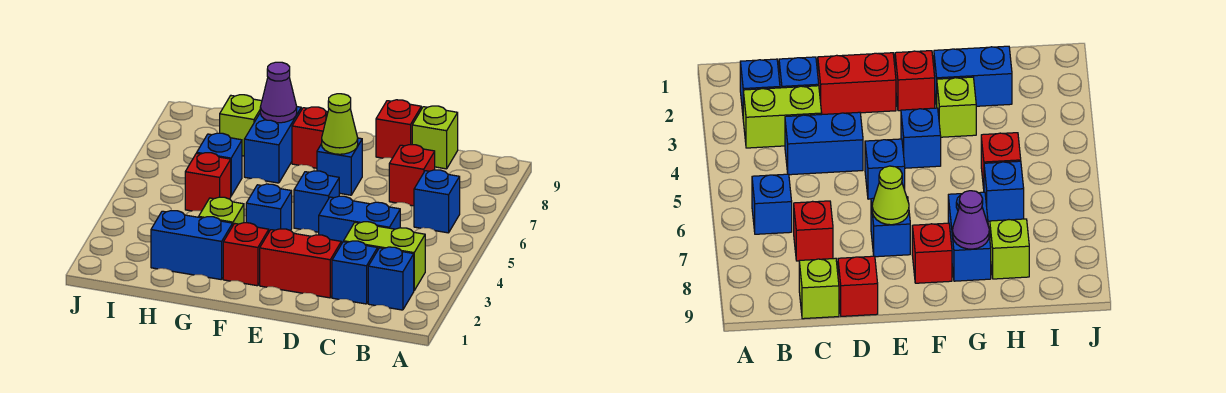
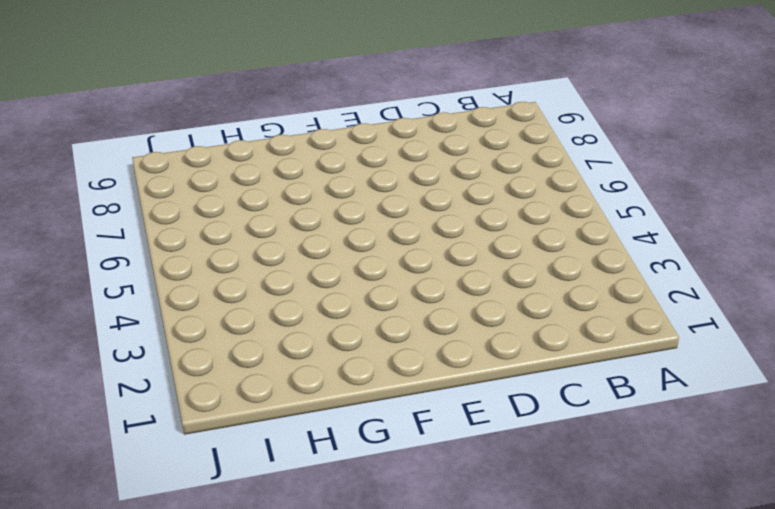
none -> blue brick B2 level 1
none -> lime brick B3:C3 level 1
none -> blue brick B6 level 1

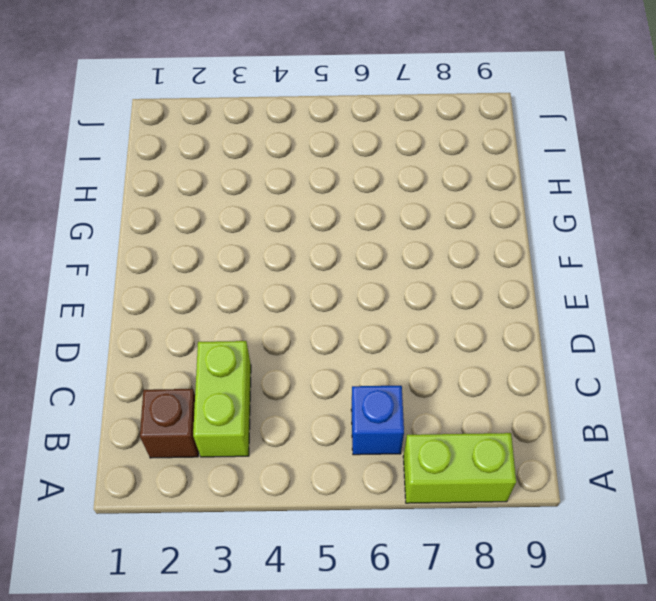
lime brick A7:A8 level 1 -> none
brown brick B2 level 1 -> blue brick B2 level 1
none -> blue brick C2 level 1
none -> blue brick C4:D4 level 1
none -> red brick C7 level 1

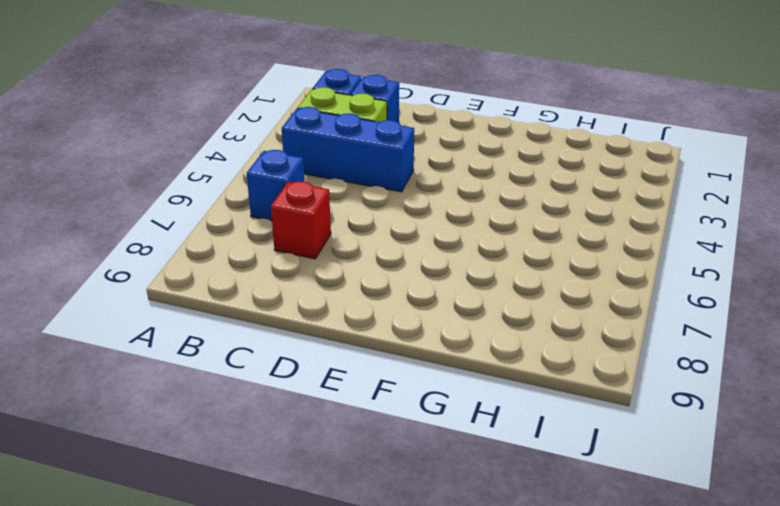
blue brick B4:D4 level 1 -> blue brick C4:D4 level 1
none -> lime brick C9 level 1
none -> red brick D2:E2 level 1
none -> red brick D9 level 1

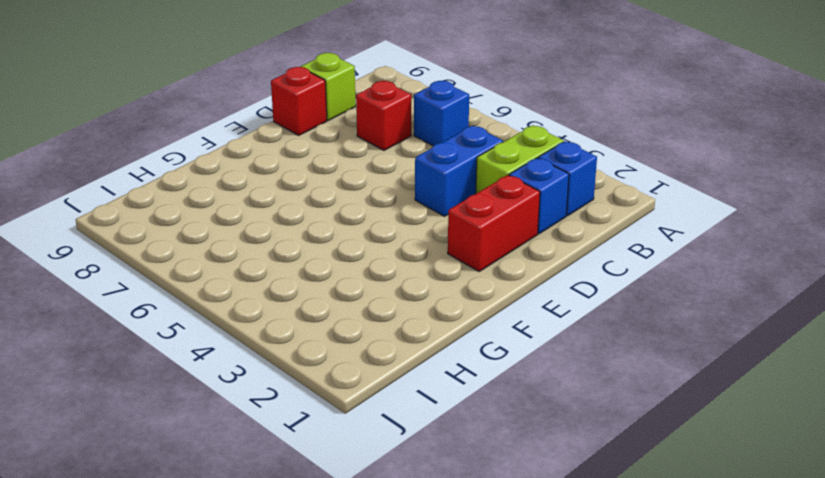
none -> blue brick E5 level 1
none -> blue brick E7 level 1
none -> red brick F2 level 1

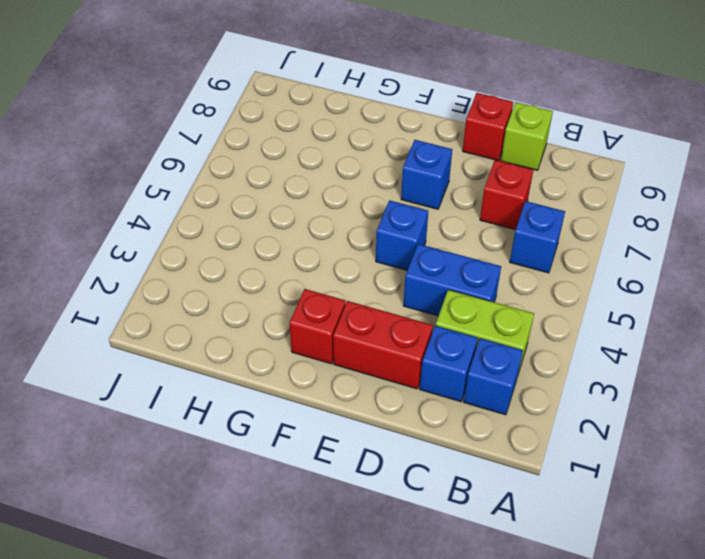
none -> blue brick F4 level 1
none -> red brick F8 level 1
none -> blue brick G2:H2 level 1

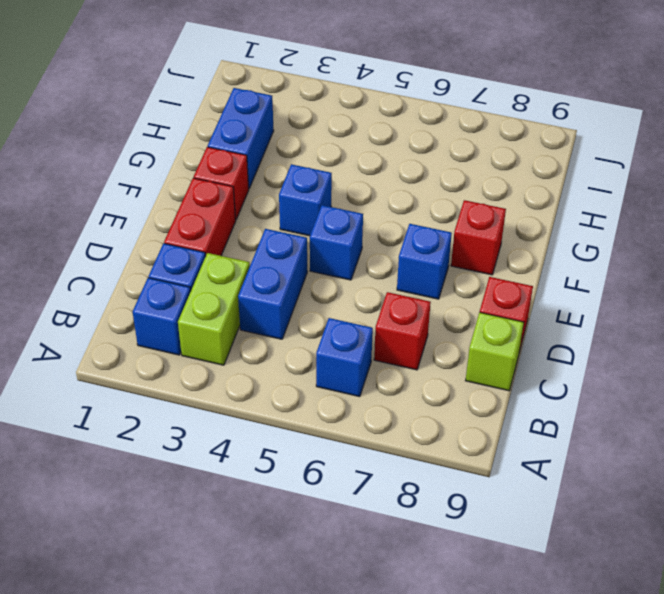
none -> lime brick G3 level 1
none -> blue brick G7:G8 level 1
none -> red brick H5 level 1

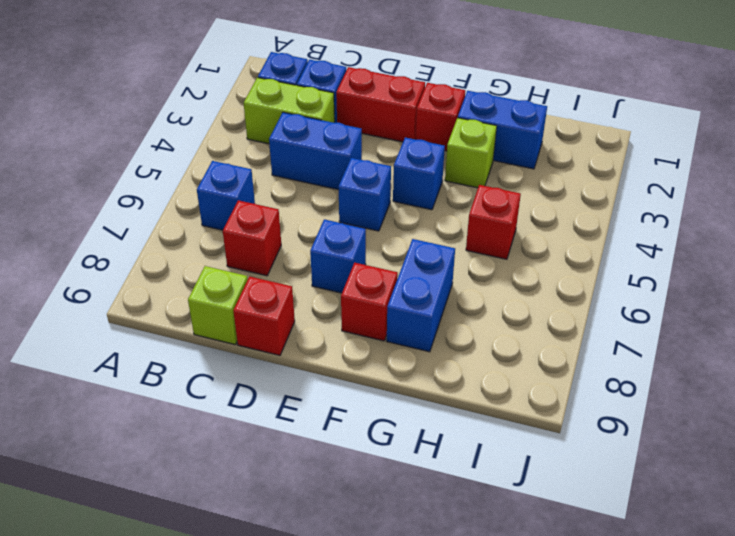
none -> blue brick H6 level 1
none -> lime brick H8 level 1
none -> lime cone E7 level 2

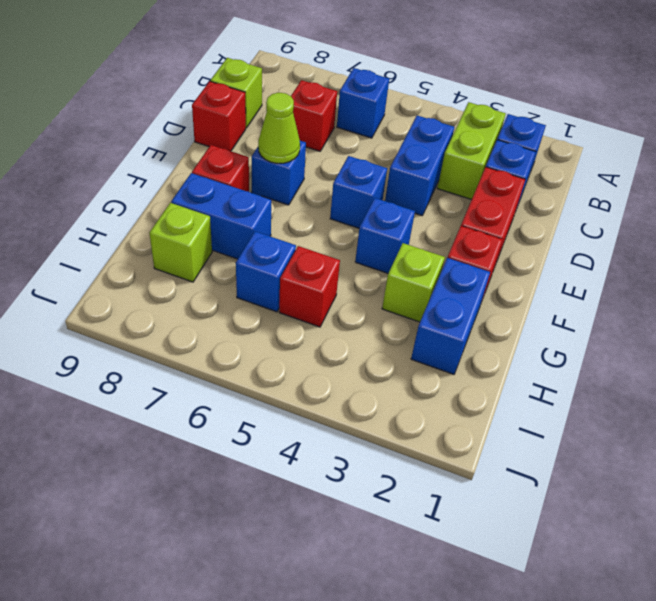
none -> purple cone G8 level 2

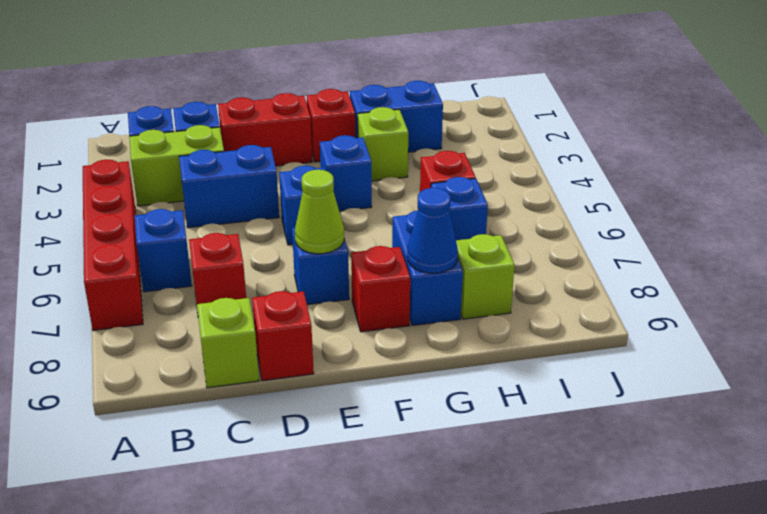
red brick A4:A7 level 1 -> none
blue cone G8 level 2 -> purple cone G8 level 2

